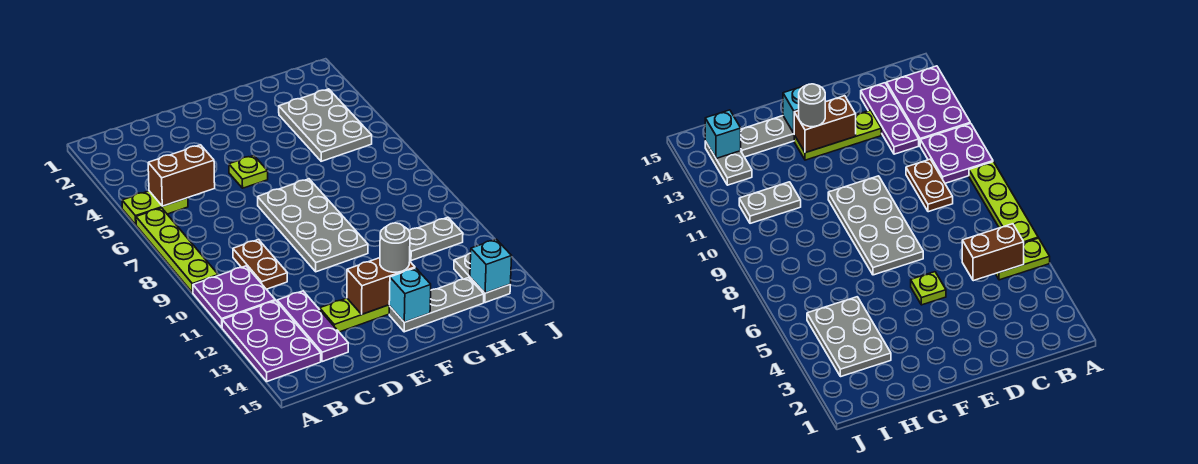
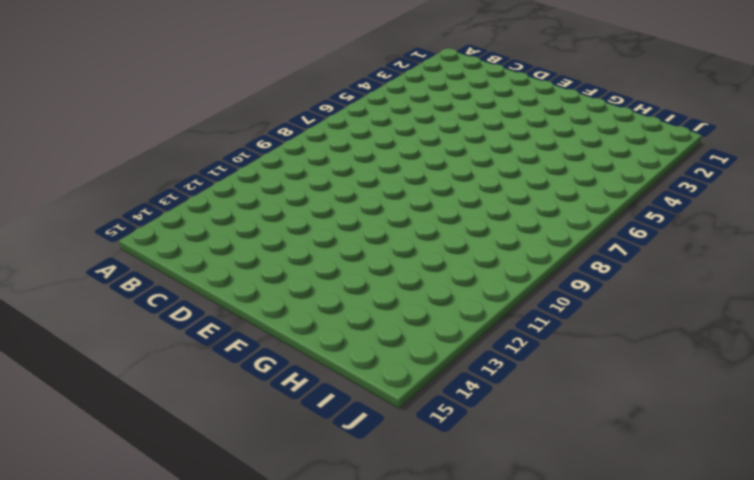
none -> lime plate A5:B5 level 1
none -> lime plate A6:A9 level 1
none -> purple plate A10:B11 level 1

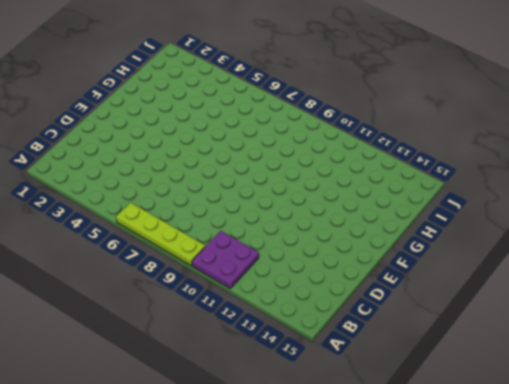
none -> lime plate A5:B5 level 1
none -> purple plate A12:B14 level 1
none -> brown plate C9:C10 level 1

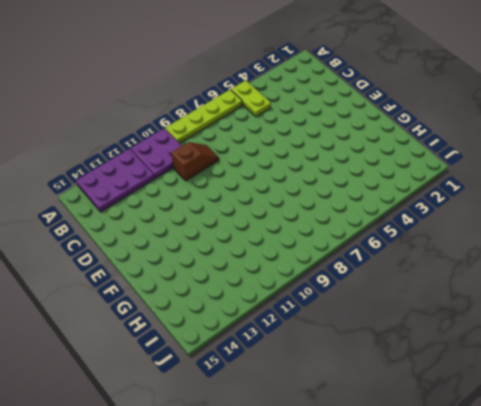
brown slope C9:C10 level 1 top 10 -> brown plate C9:C10 level 1
none -> purple plate C12:C14 level 1
none -> lime plate D13:F13 level 1
none -> lime plate E5 level 1

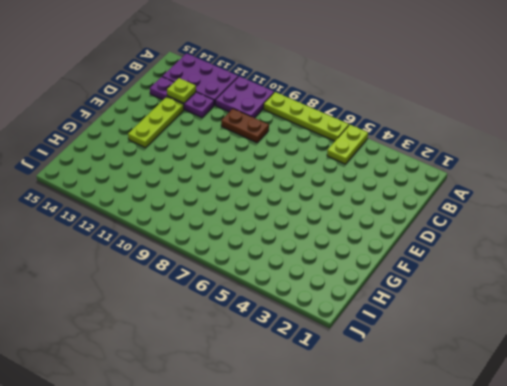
lime plate C13 level 2 -> lime plate E5 level 1
none -> grey plate E7:F10 level 1
none -> grey plate F14:H14 level 1
none -> grey plate H3:I5 level 1

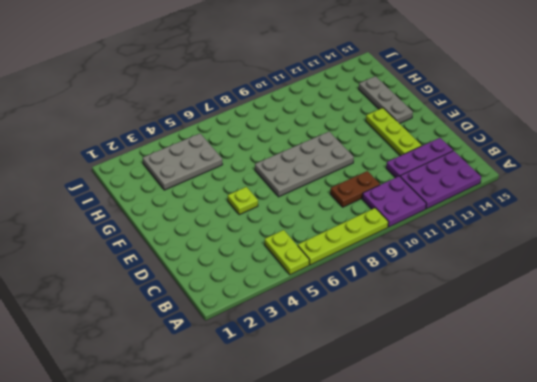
none -> grey plate H11:I11 level 1
none -> grey plate I13:I14 level 1
none -> brown brick B5:C5 level 2

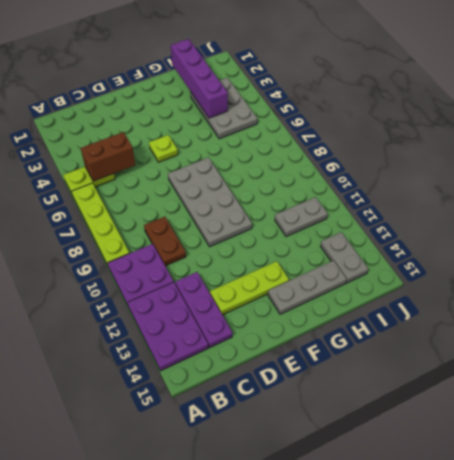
purple brick H1:H4 level 2 -> none
none -> brown brick E13:F13 level 2
none -> cyan brick F14 level 2
none -> cyan brick I14 level 2

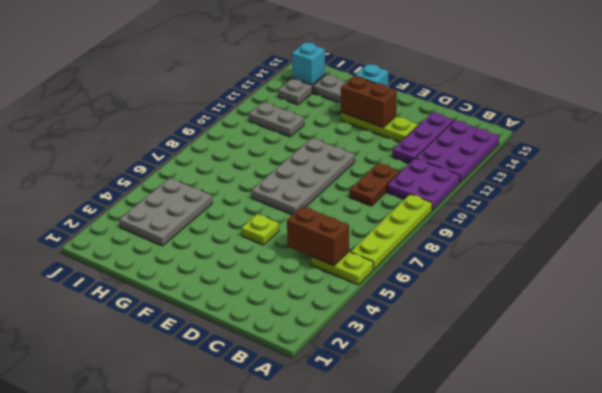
none -> grey round brick F13 level 3

